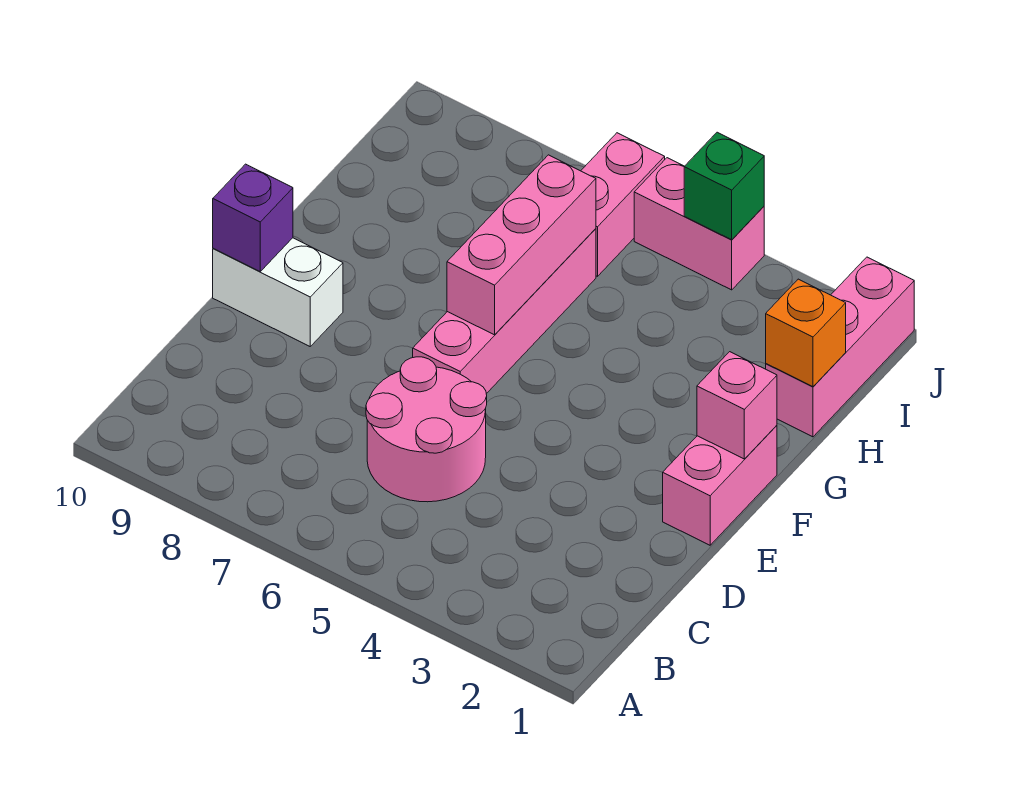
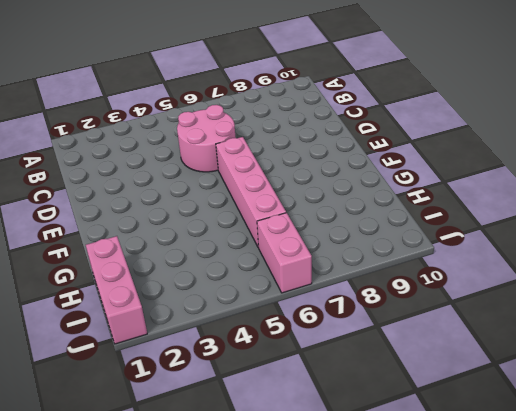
none -> pink brick E1:F1 level 1
none -> white brick E9:E10 level 1
none -> pink brick J4:J5 level 1

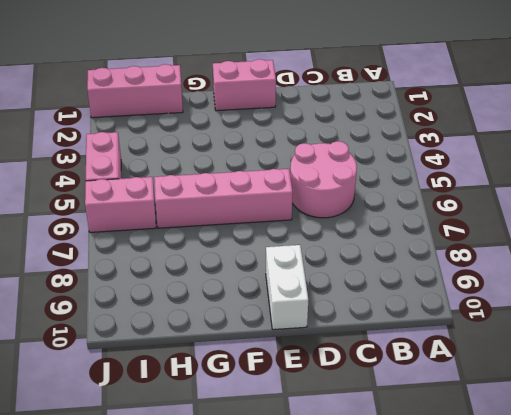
none -> purple brick E10 level 2
none -> pink brick F1 level 2
none -> pink brick F6:H6 level 2

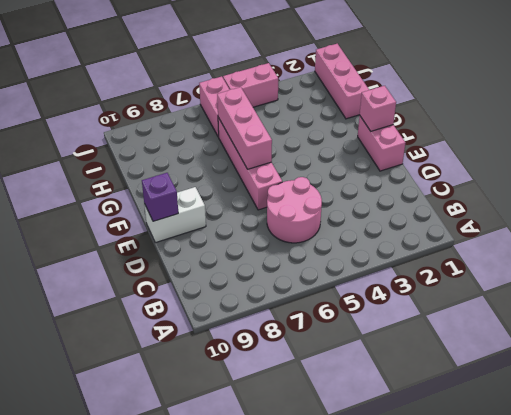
none -> orange brick H1 level 2
none -> green brick J4 level 2

